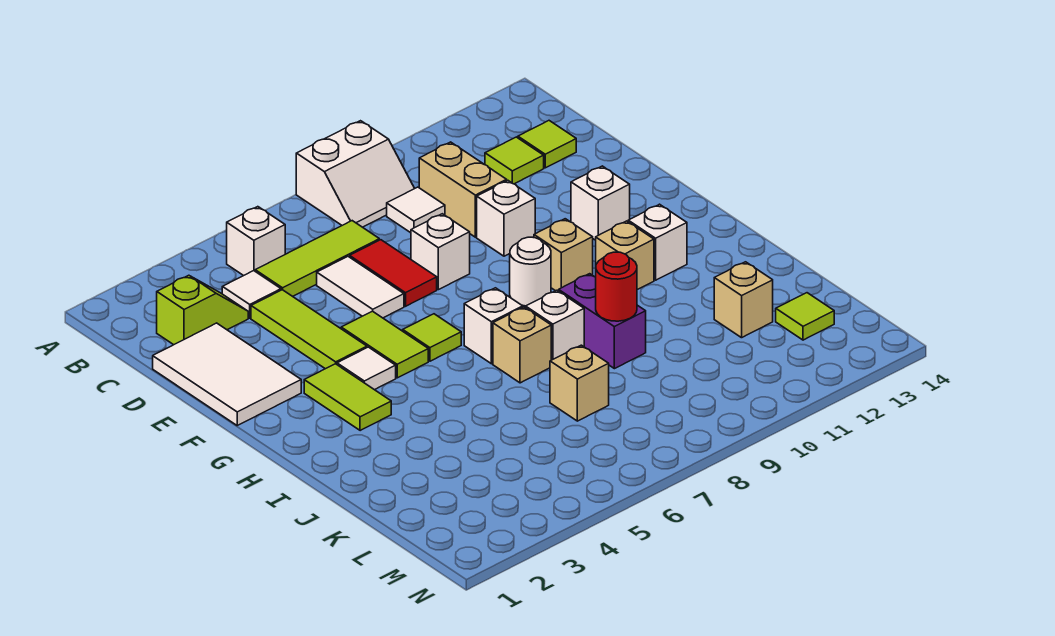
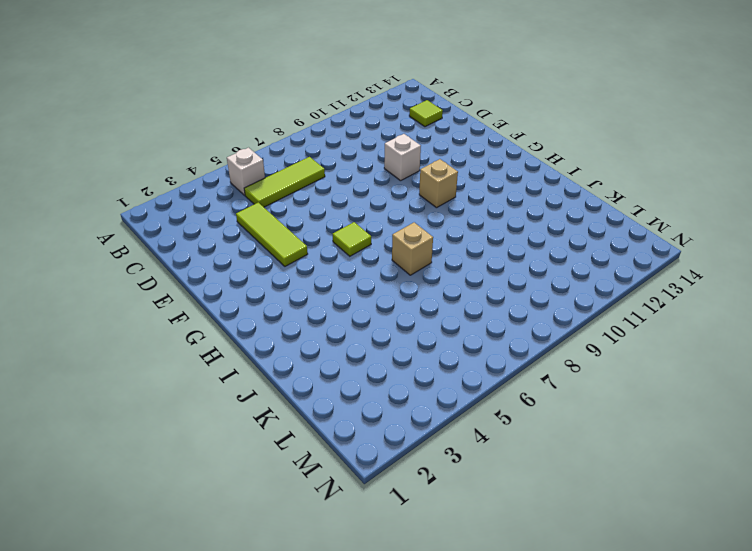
none -> white slope A8:B9 level 1 top A
none -> lime slope C2:C3 level 1 top 2
none -> white tile C4 level 1
none -> white tile C9 level 1

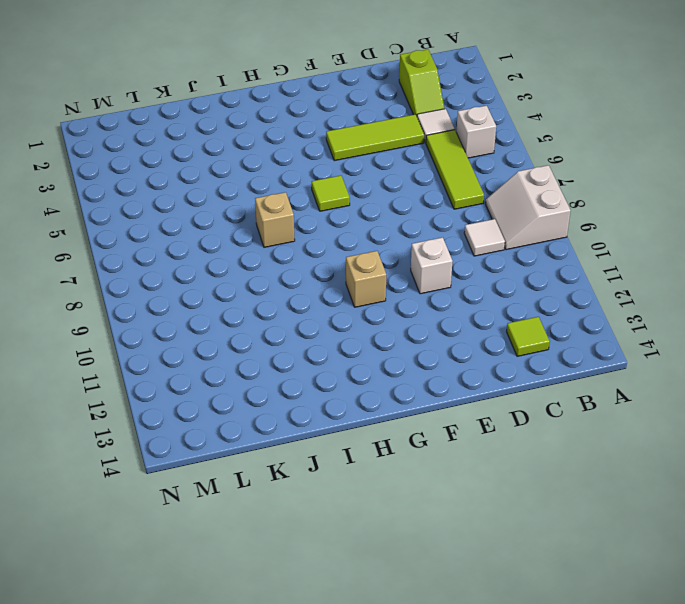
none -> tan brick C10:D10 level 1
none -> lime tile C12 level 1
none -> white tile D1:F2 level 1
none -> white tile D6:E6 level 1

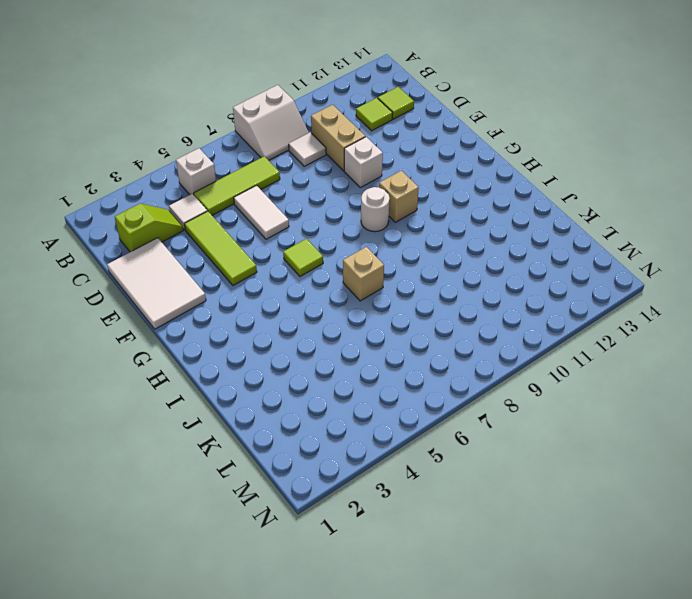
none -> red tile D7:E7 level 1
none -> white brick E8 level 1
none -> lime tile F5:G5 level 1
none -> white brick F12 level 1

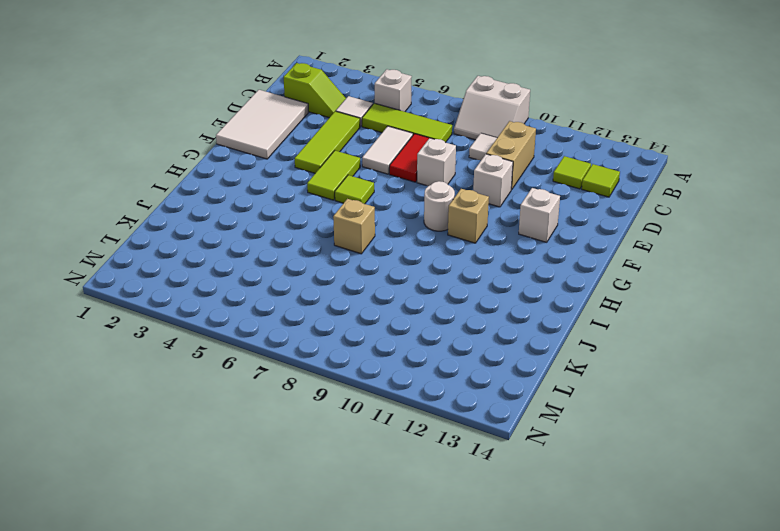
none -> lime tile G3:H3 level 1
none -> white tile G4 level 1
none -> white brick H7 level 1
none -> tan brick H11 level 1

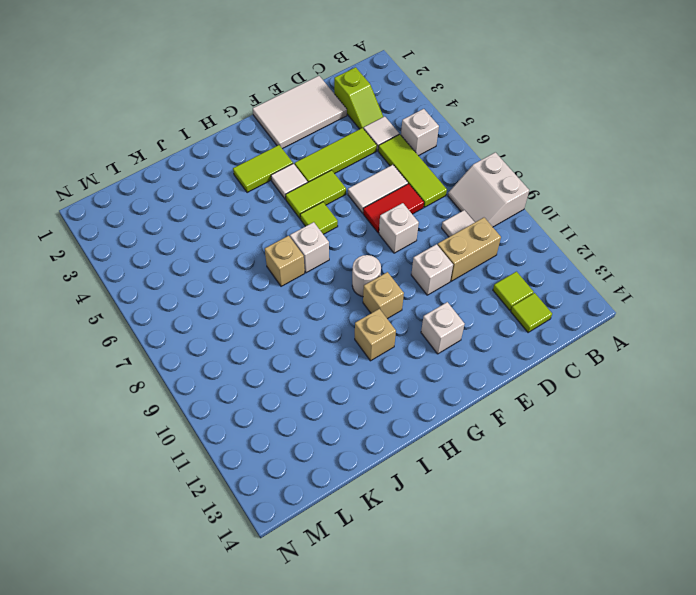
none -> white brick H12 level 1
none -> white brick I8 level 1
none -> purple brick I9:J9 level 1
none -> tan brick K7 level 1

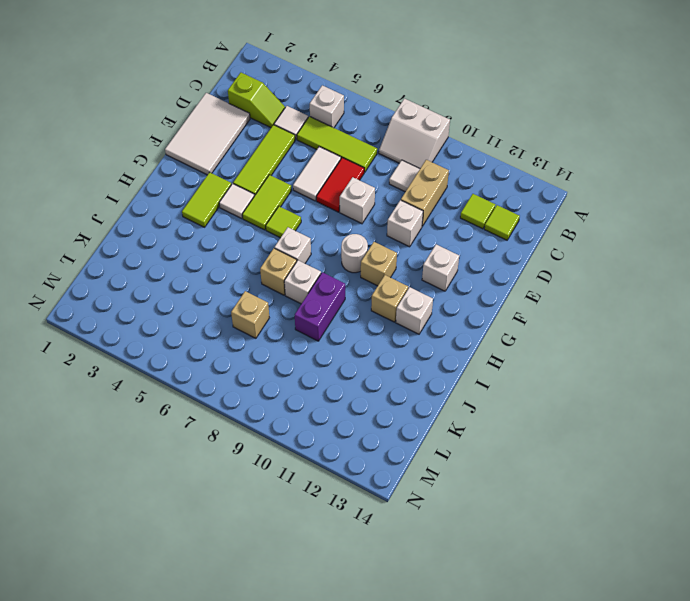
none -> tan brick K12 level 1
none -> lime tile L13 level 1
none -> red round brick J9 level 2

